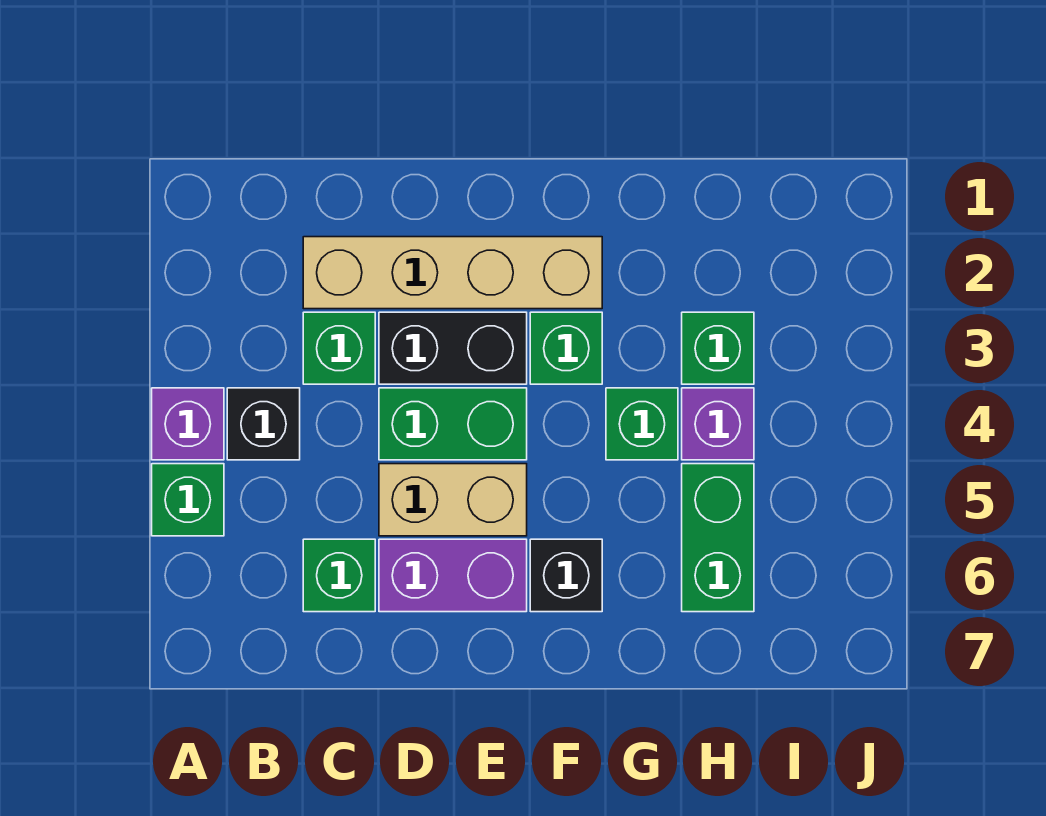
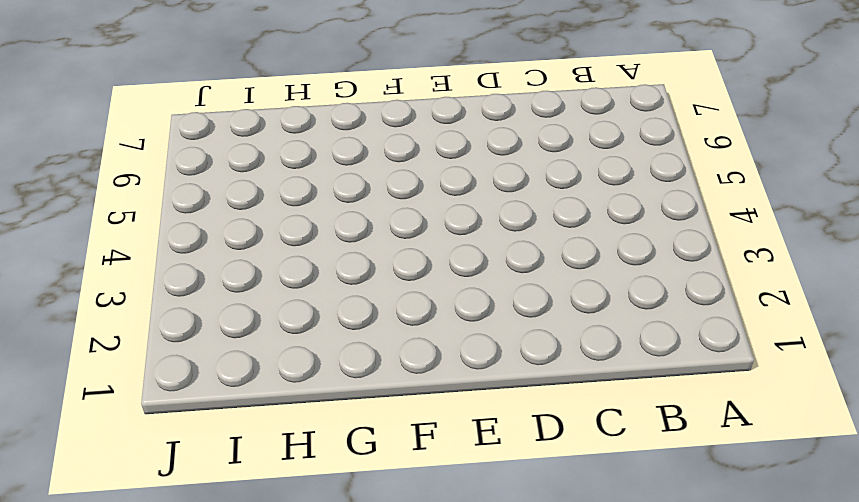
none -> purple brick A4 level 1
none -> green brick A5 level 1
none -> black brick B4 level 1

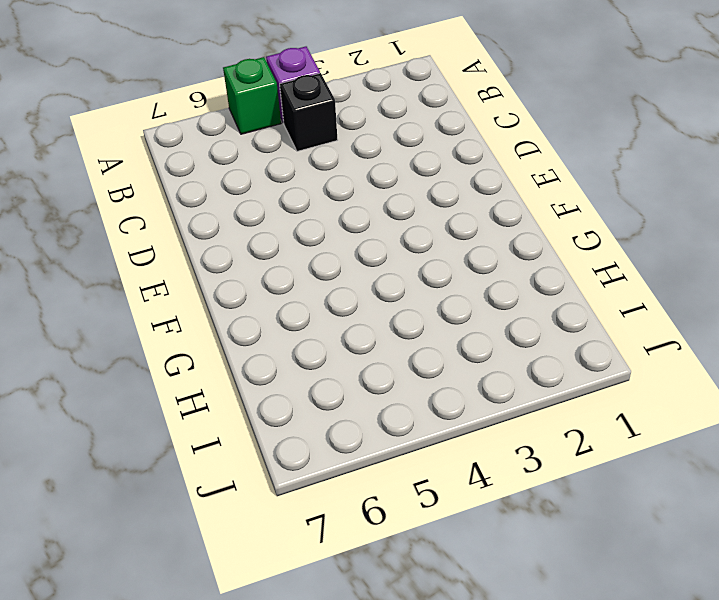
none -> tan brick C2:F2 level 1
none -> green brick C3 level 1
none -> green brick C6 level 1

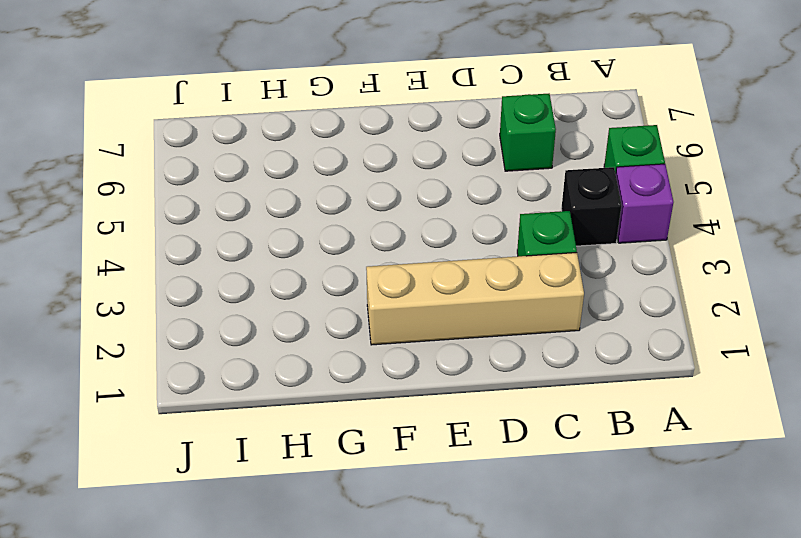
none -> black brick D3:E3 level 1
none -> green brick D4:E4 level 1
none -> tan brick D5:E5 level 1

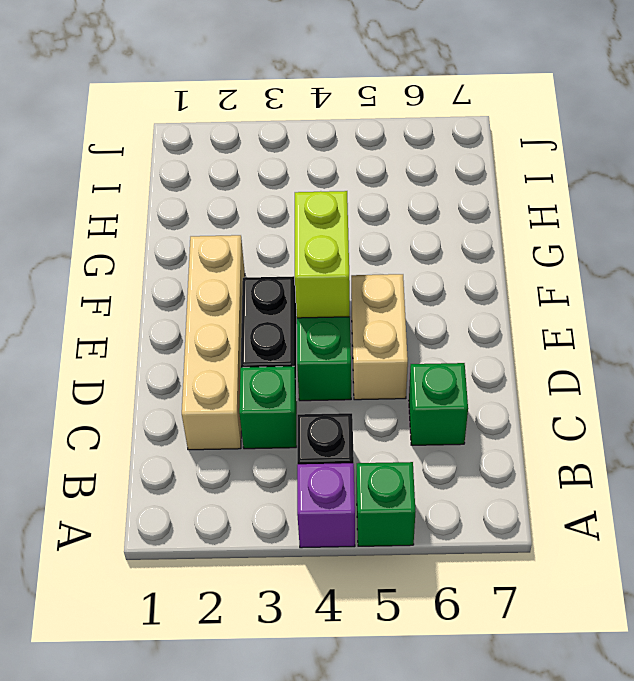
lime brick E4:F4 level 2 -> none
none -> purple brick D6:E6 level 1
none -> green brick F3 level 1
none -> black brick F6 level 1

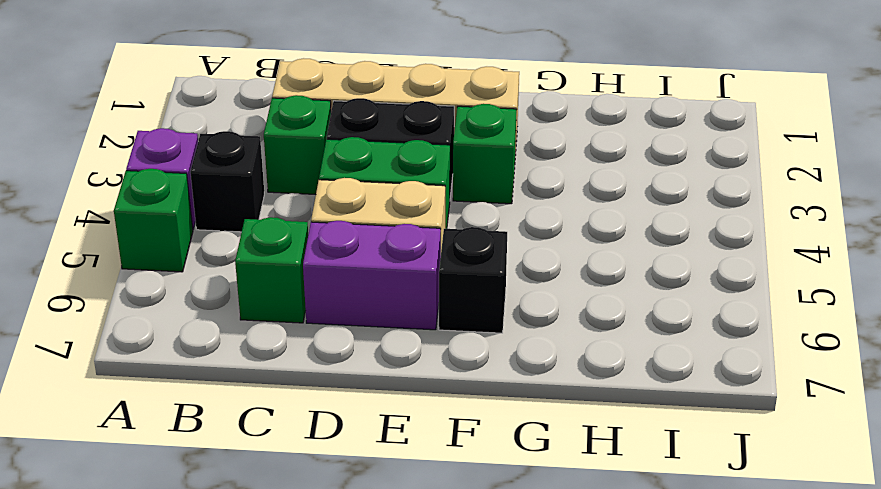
none -> green brick G4 level 1
none -> green brick H3 level 1
none -> purple brick H4 level 1

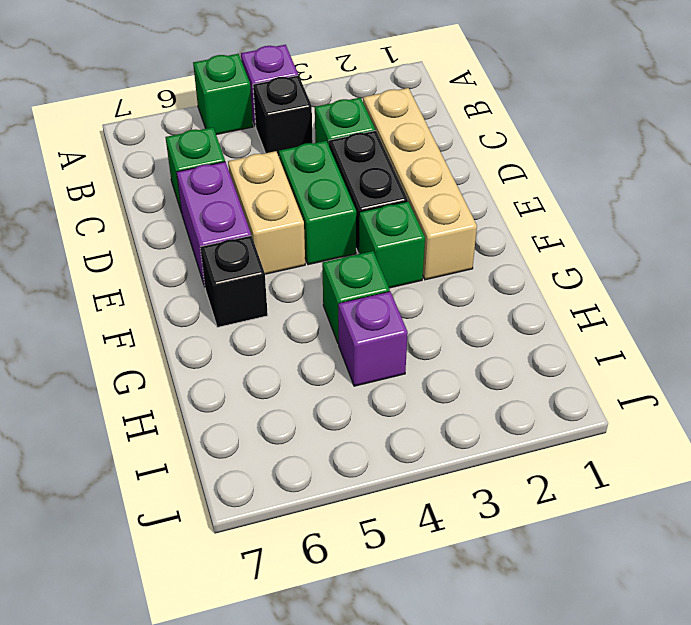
none -> green brick H3 level 1
none -> green brick H5:H6 level 1

